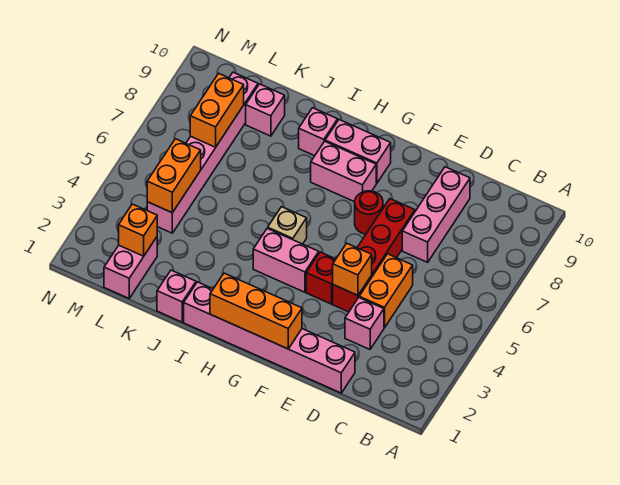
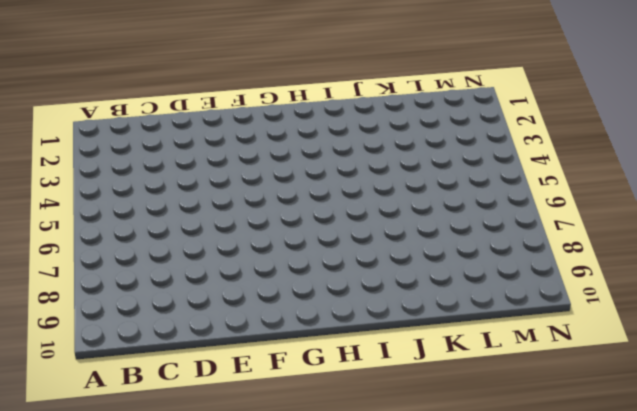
none -> pink brick D1:I1 level 1
none -> pink brick D3 level 1
none -> orange brick D4:D5 level 1

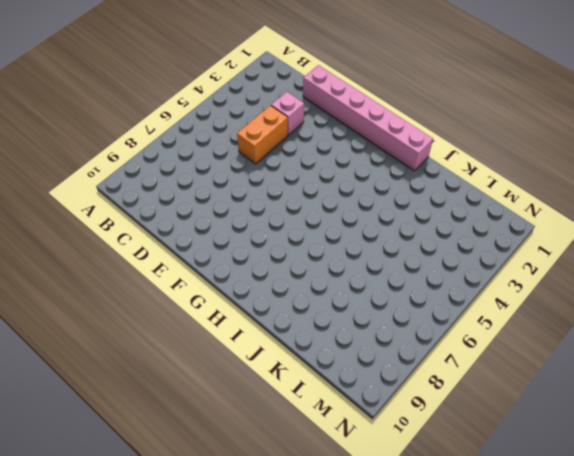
none -> pink brick D7:D9 level 1
none -> red brick E4:E7 level 1
none -> red brick F4 level 1

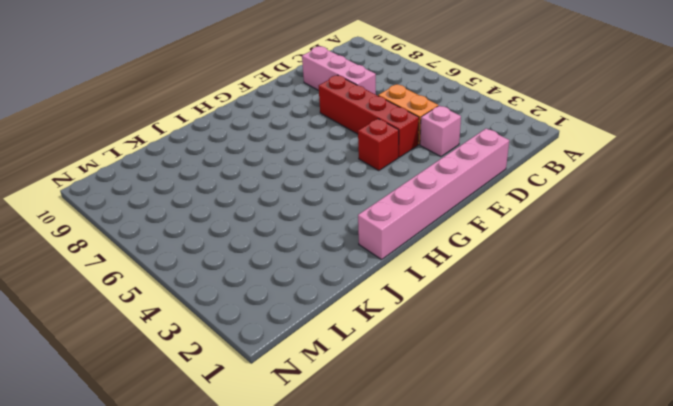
none -> red round brick F7 level 1
none -> pink brick G4:H4 level 1
none -> pink brick G8:H8 level 1

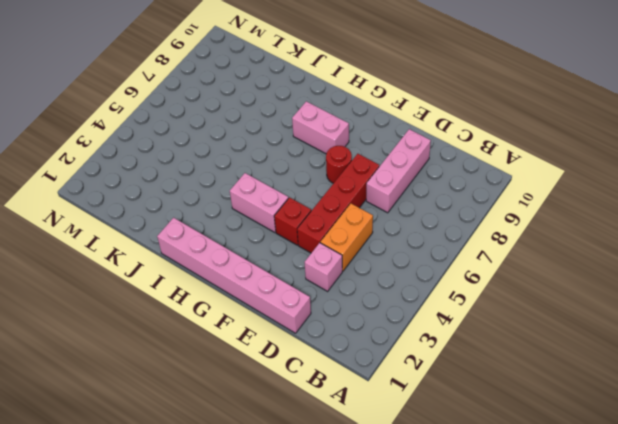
none -> pink brick G9:H9 level 1
none -> tan brick H5 level 1
none -> pink brick I9 level 1

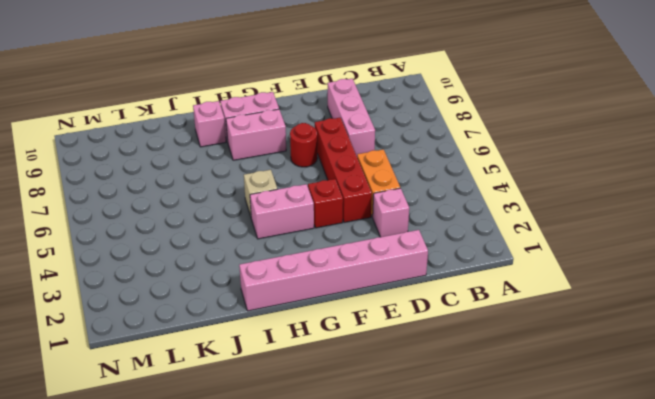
none -> pink brick J1 level 1
none -> pink brick K9 level 1
none -> pink brick L1:L2 level 1

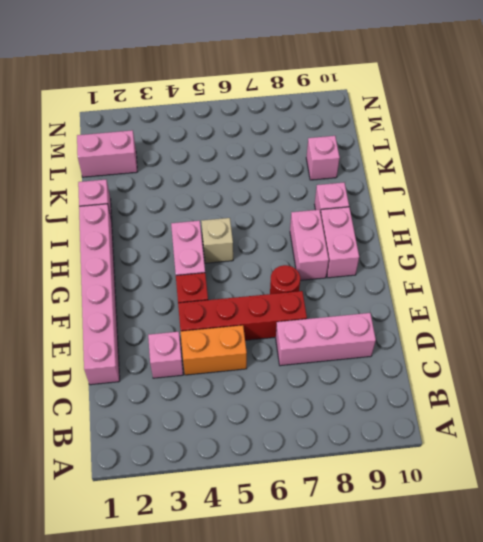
none -> pink brick L4:L9 level 1
none -> orange brick E4 level 2
none -> orange brick F1:H1 level 2

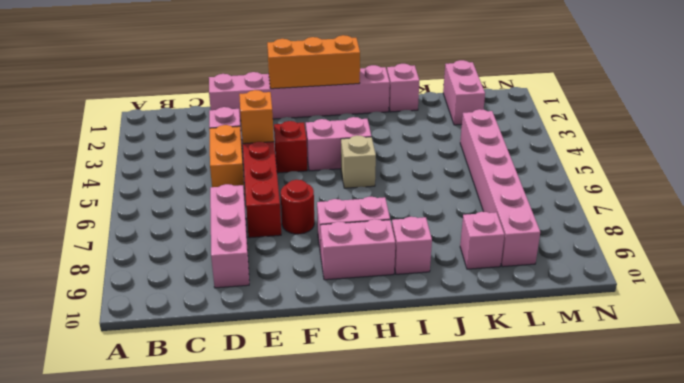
none -> orange brick L2 level 2
none -> orange brick L4:L5 level 2
none -> orange brick L7:L8 level 2

